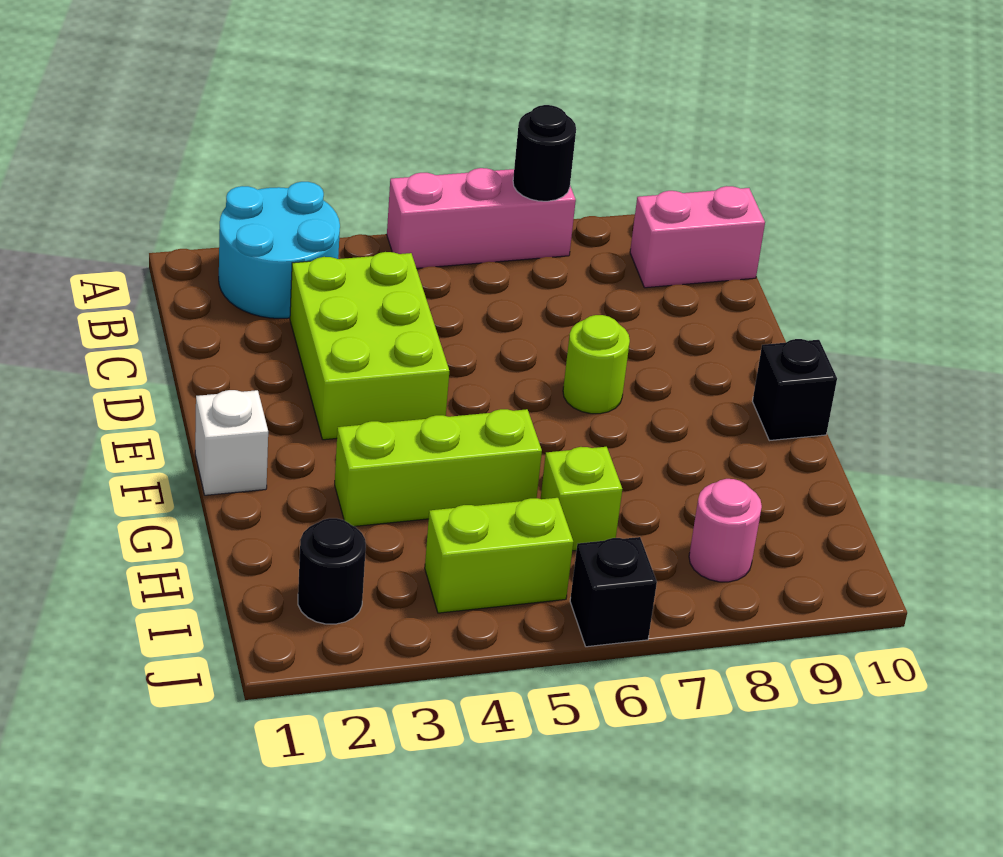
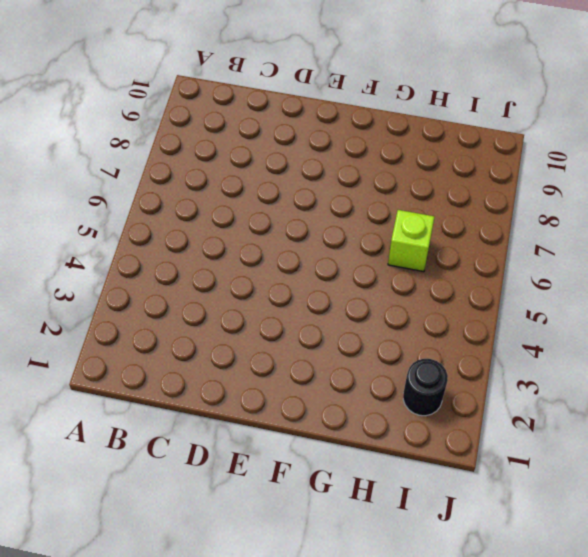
none -> cyan round brick A2:B3 level 1
none -> pink brick A5:A7 level 1
none -> pink brick B9:B10 level 1

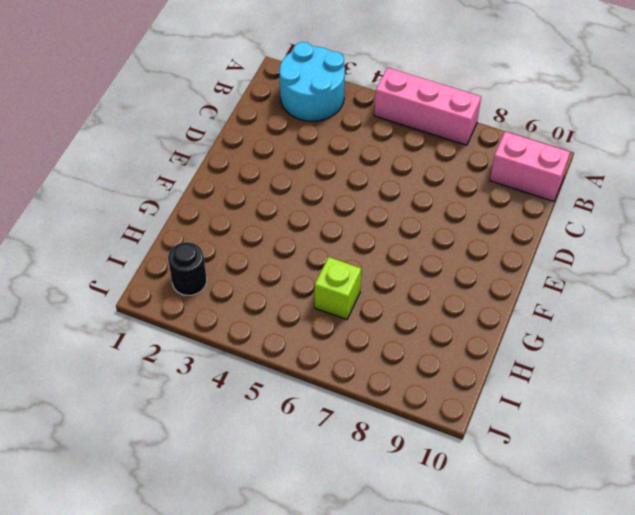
none -> lime brick C3:E4 level 1
none -> lime round brick E7 level 1
none -> white brick F1 level 1

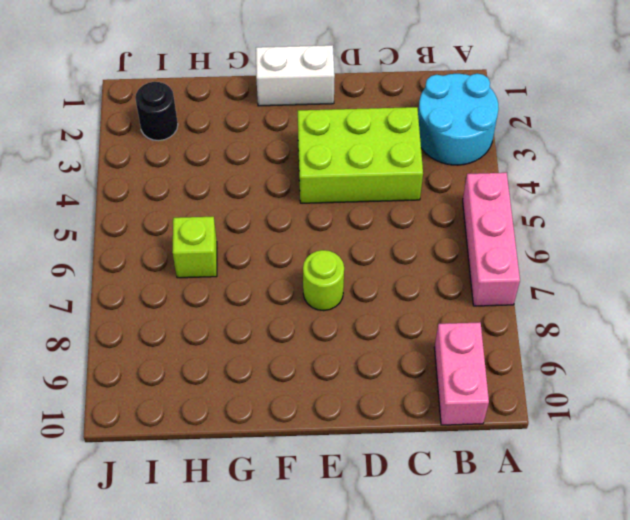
white brick E1:F1 level 1 -> white brick F1 level 1
none -> black brick F10 level 1
none -> lime brick G3:G5 level 1
none -> lime brick I4:I5 level 1

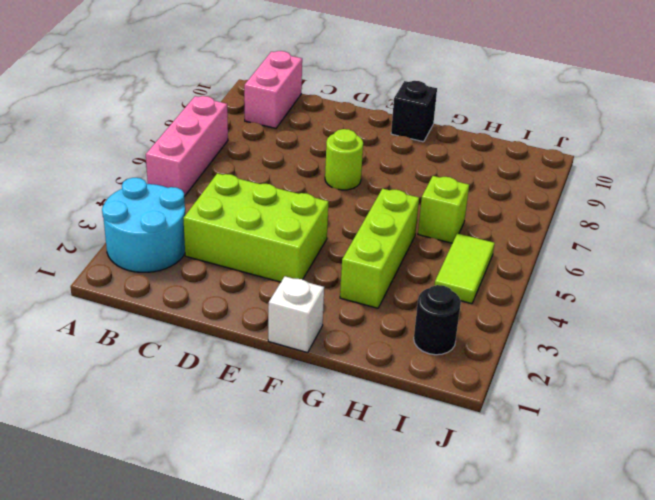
lime tile I4:I5 level 1 -> lime brick I4:I5 level 1
none -> pink round brick I8 level 1
none -> black brick J6 level 1
none -> black round brick A7 level 2

